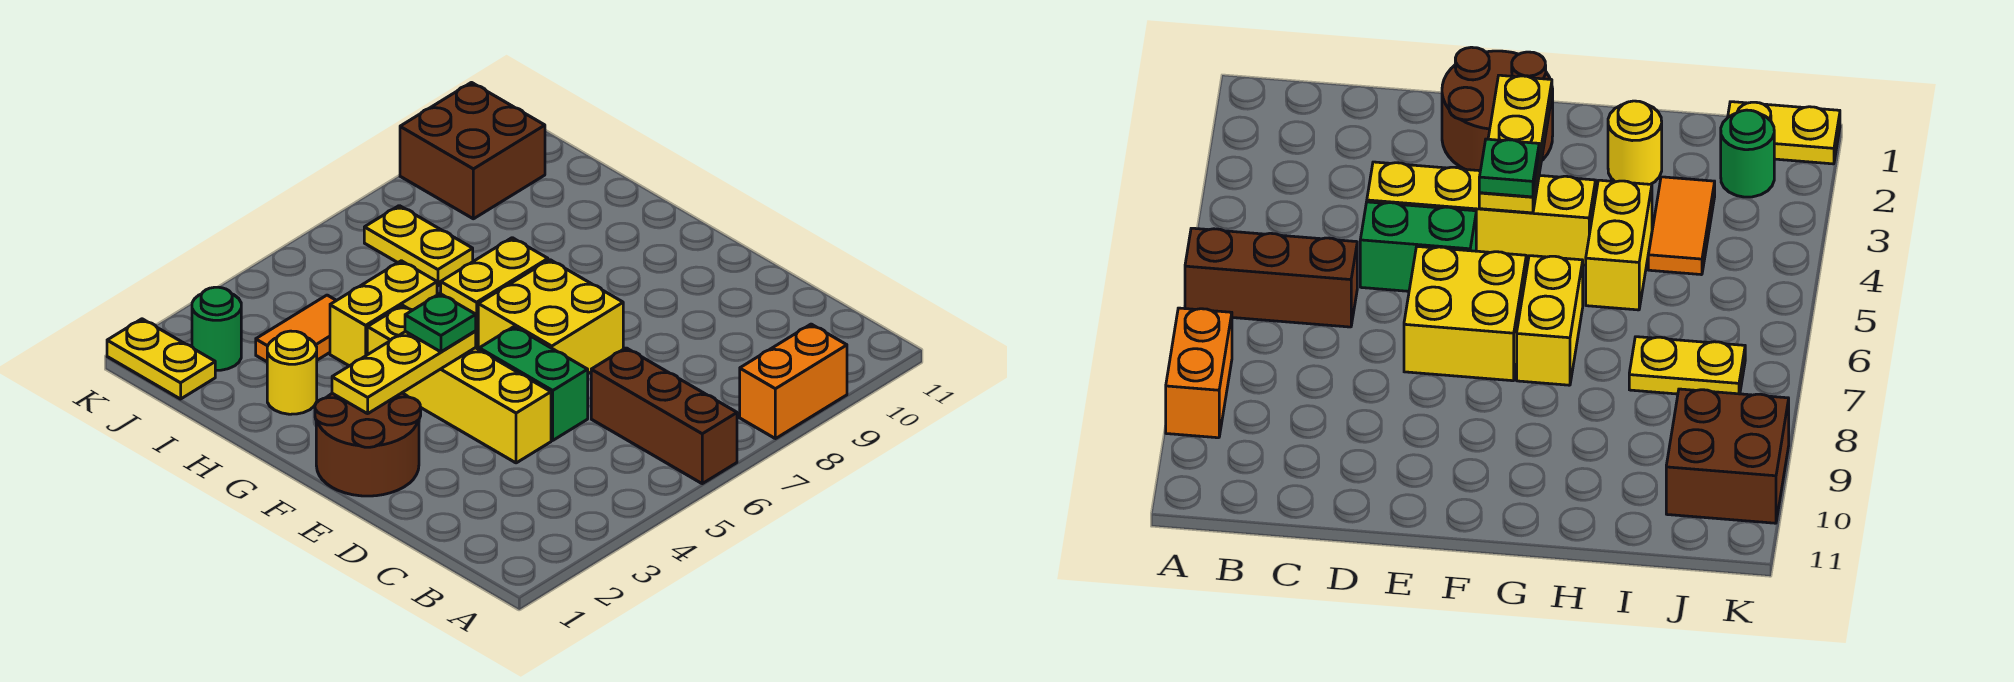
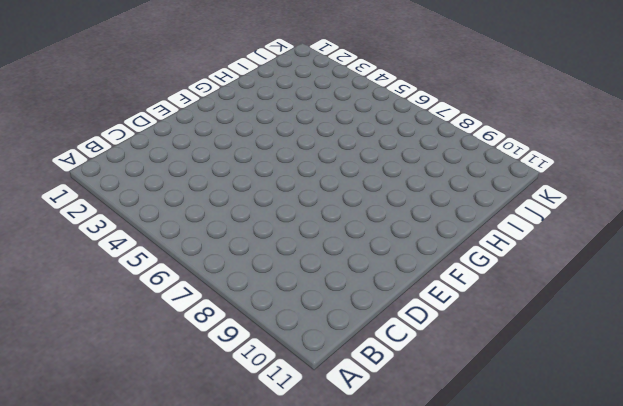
none -> brown brick A6:C6 level 1
none -> orange brick A8:A9 level 1
none -> yellow brick D4:G4 level 1

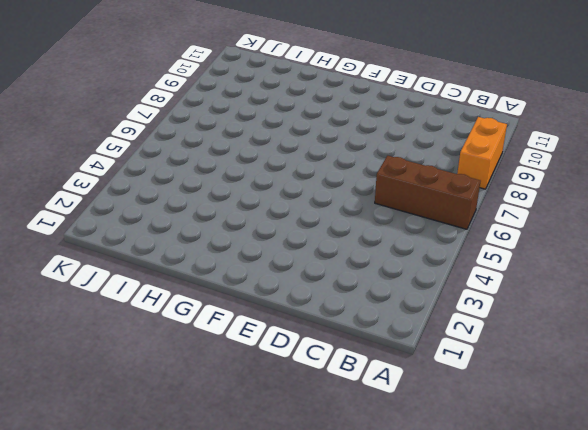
none -> yellow brick D4:G4 level 1
none -> green brick D5:E5 level 1
none -> brown round brick E1:F2 level 1

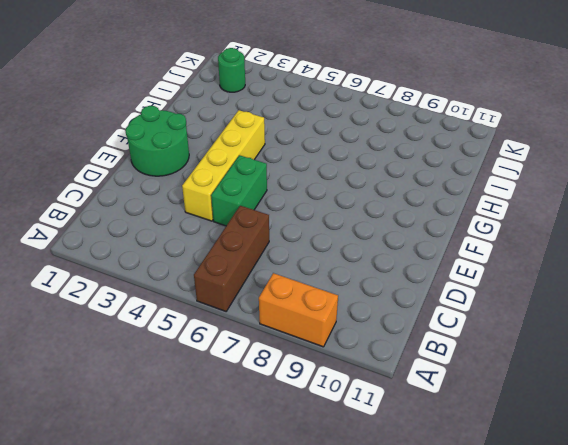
green round brick E1:F2 level 1 -> brown round brick E1:F2 level 1
none -> yellow brick E6:F7 level 1
none -> yellow brick G6:G7 level 1
none -> yellow round brick H2 level 1

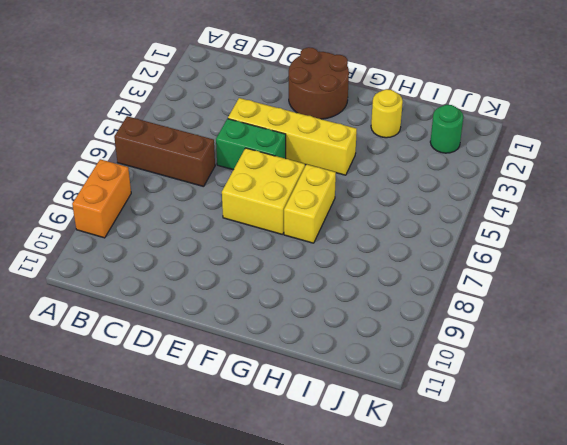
none -> yellow brick H4:H5 level 1
none -> orange tile I3:I4 level 1
none -> yellow plate I7:J7 level 1

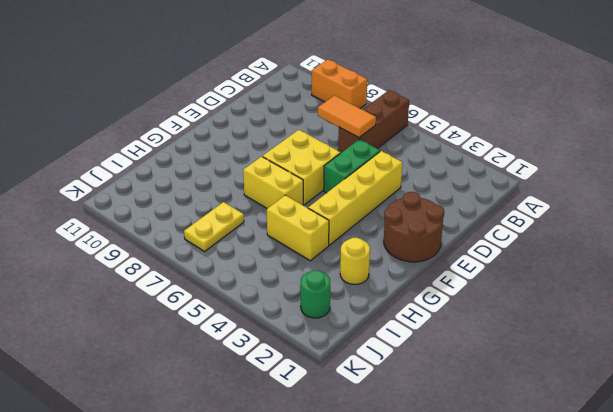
orange tile C6:C7 level 2 -> orange tile I3:I4 level 1
none -> yellow plate J1:K1 level 1
none -> brown brick J9:K10 level 1
none -> yellow plate F2:F4 level 2

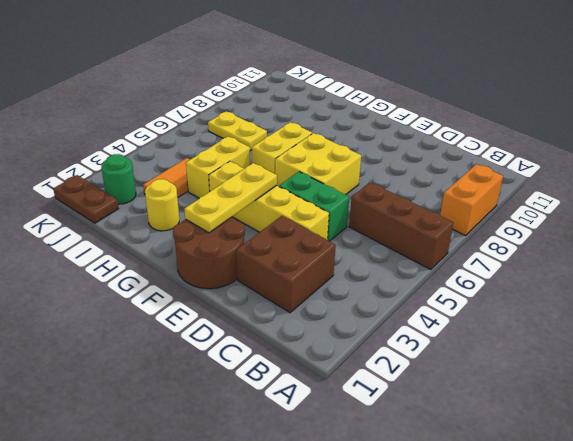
brown brick C2:D3 level 1 -> brown brick J9:K10 level 1
brown plate J1:K1 level 1 -> yellow plate J1:K1 level 1
none -> green plate F4 level 3

